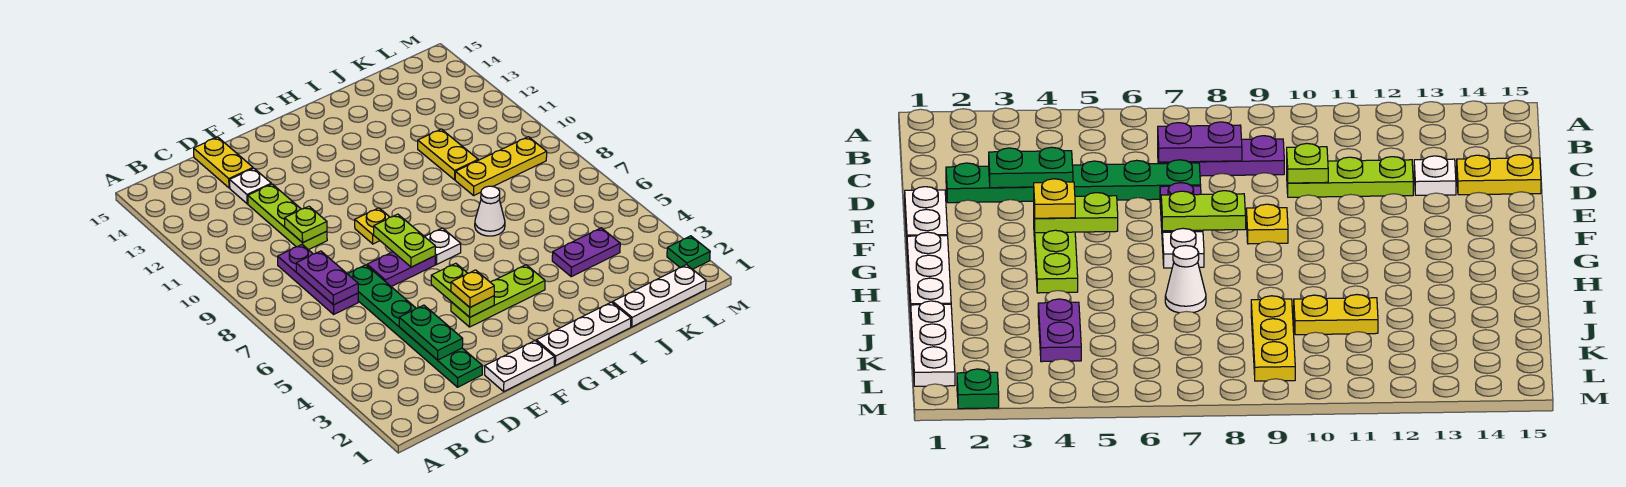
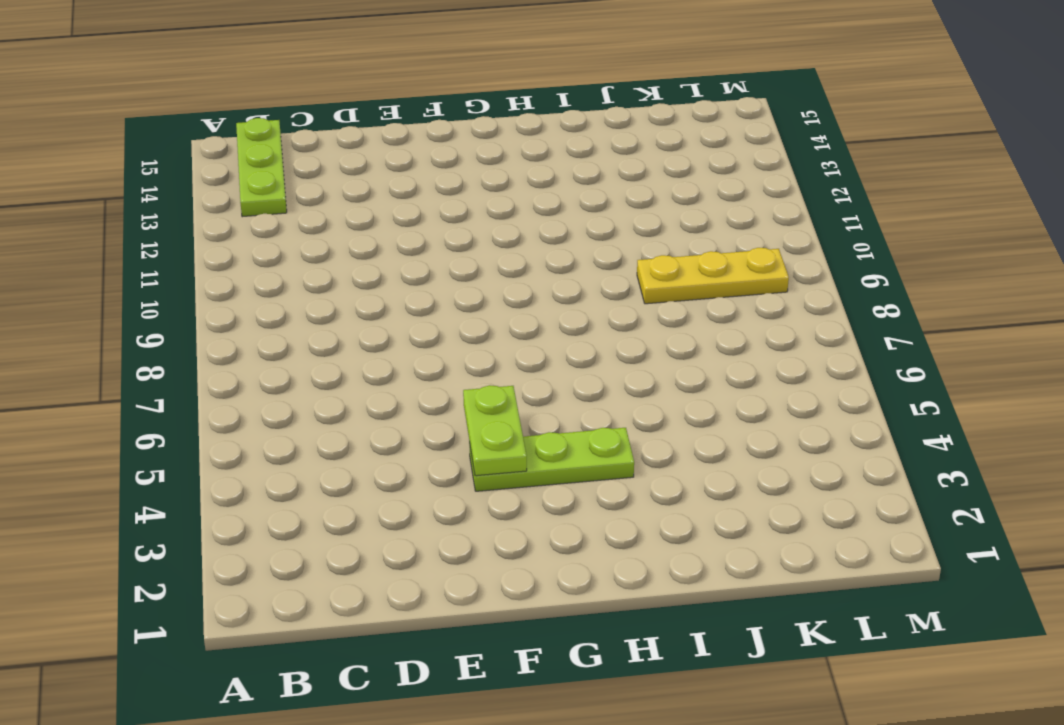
lime plate B13:B15 level 1 -> lime plate D10:D12 level 1
none -> purple plate C7:C9 level 1
none -> green plate D2:D7 level 1
none -> white plate D13 level 1

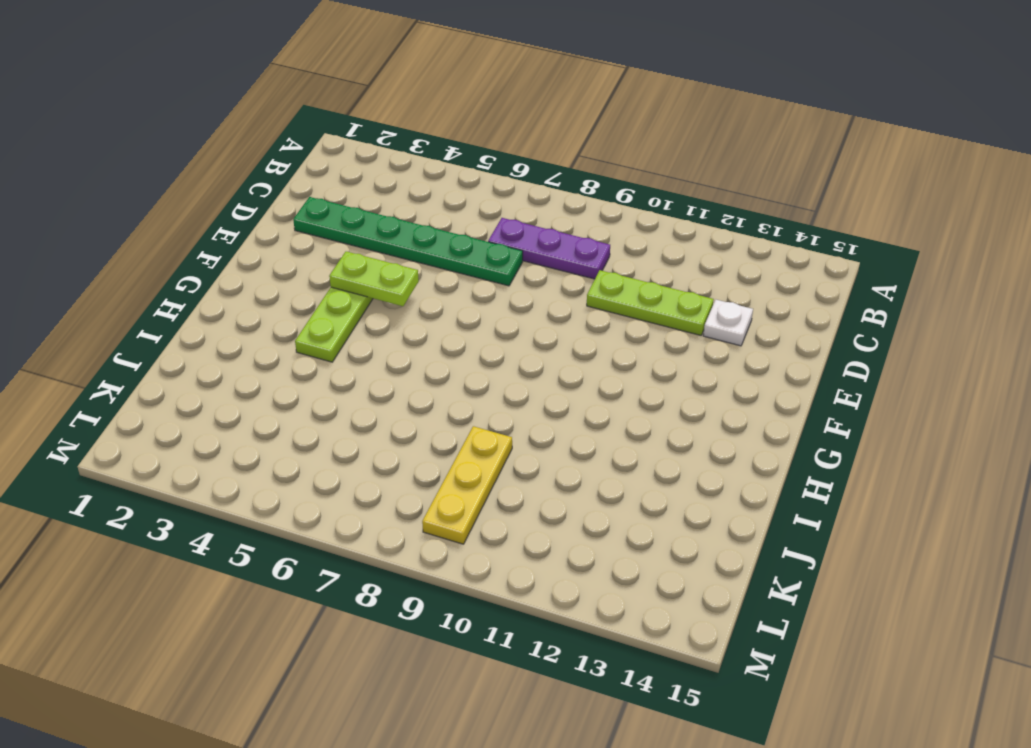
none -> yellow plate D14:D15 level 1
none -> white plate E1:F1 level 1
none -> purple plate E7:F7 level 1

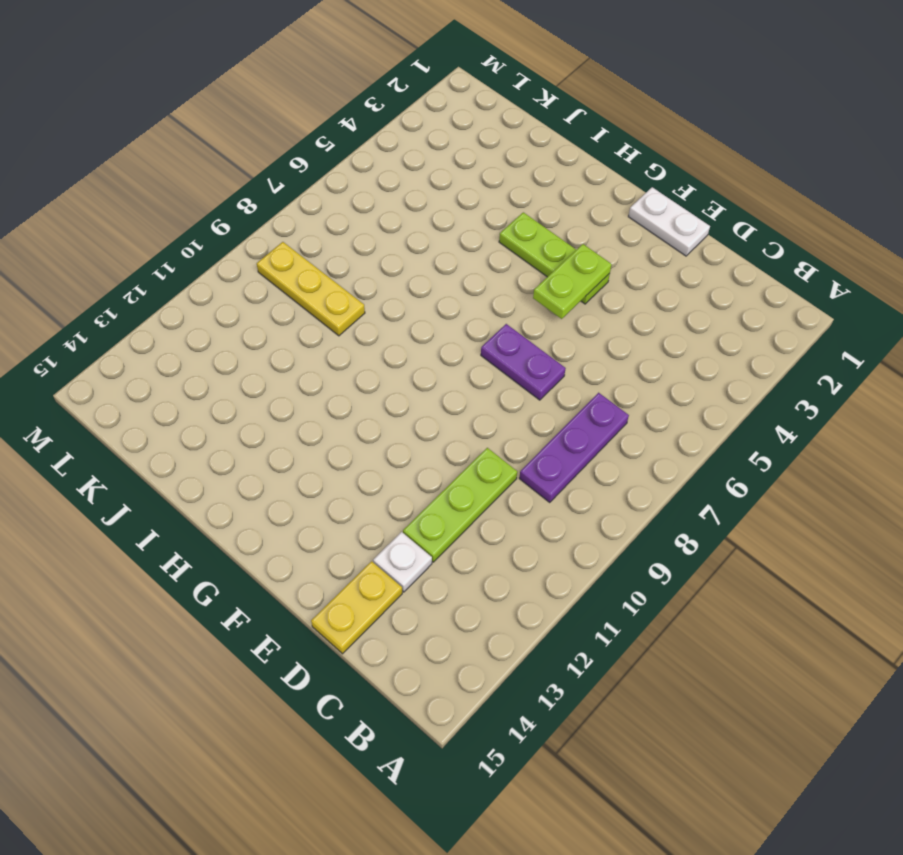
none -> green plate D2:D7 level 1
none -> yellow plate F9 level 1
none -> white plate G1:I1 level 1

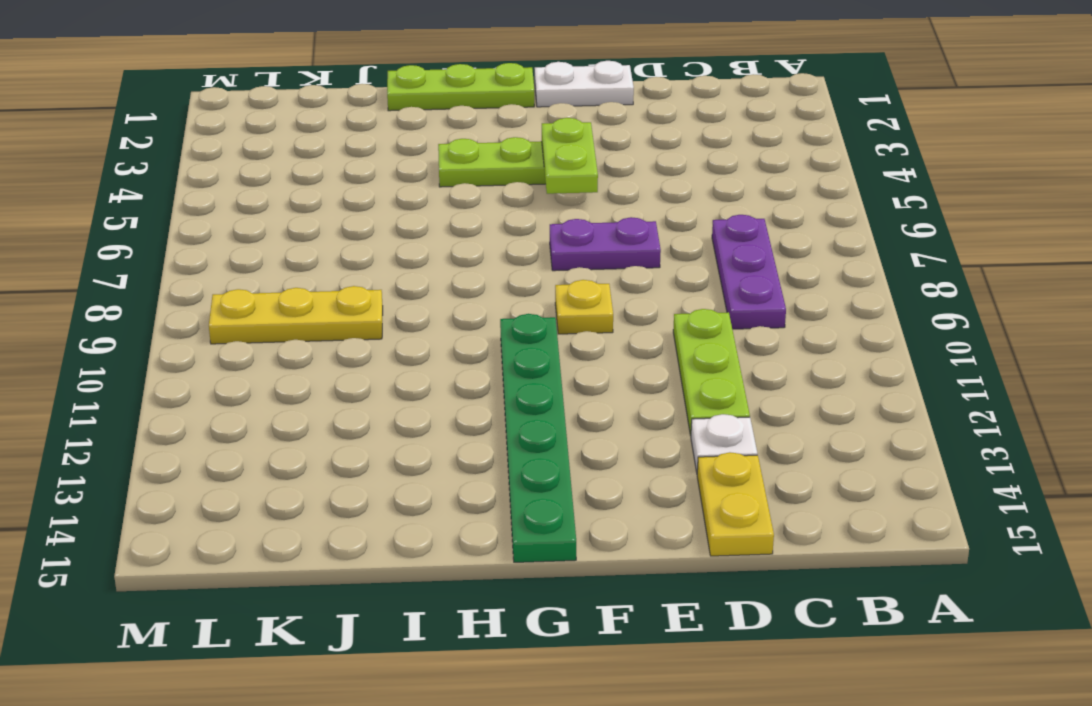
lime plate G1:I1 level 1 -> white plate G1:I1 level 1
green plate G10:G15 level 1 -> green plate D2:D7 level 1
none -> white plate G7 level 1
none -> white cone I7 level 1
none -> white plate J1:L1 level 1

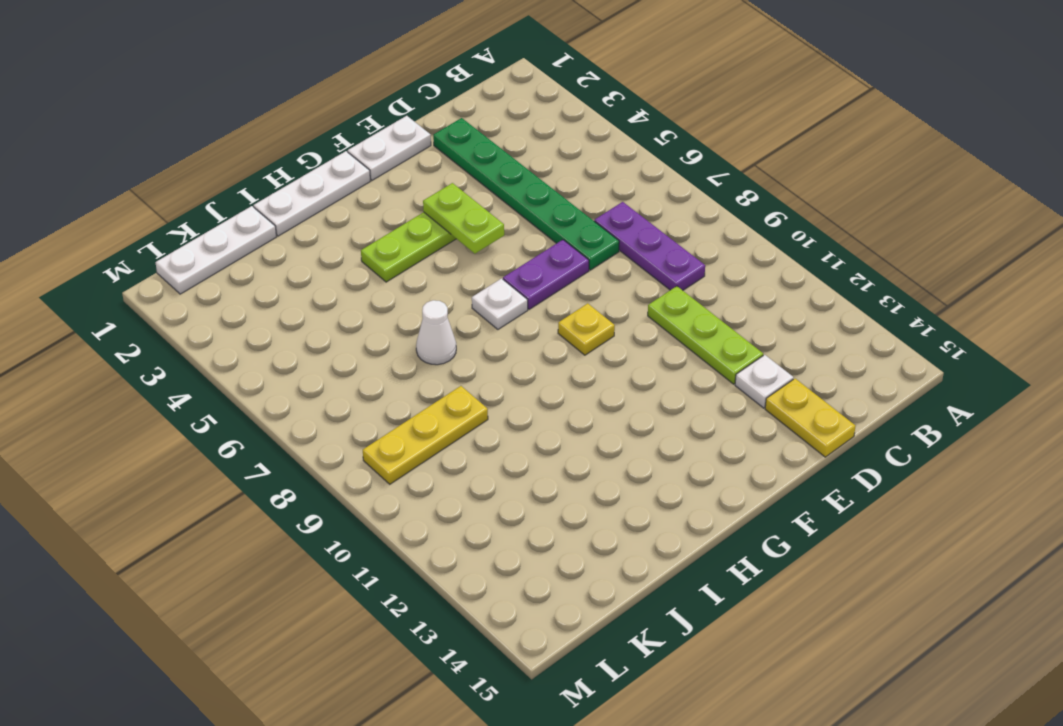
none -> purple plate J4:K4 level 1
none -> yellow plate J10:J11 level 1
none -> green plate M2 level 1

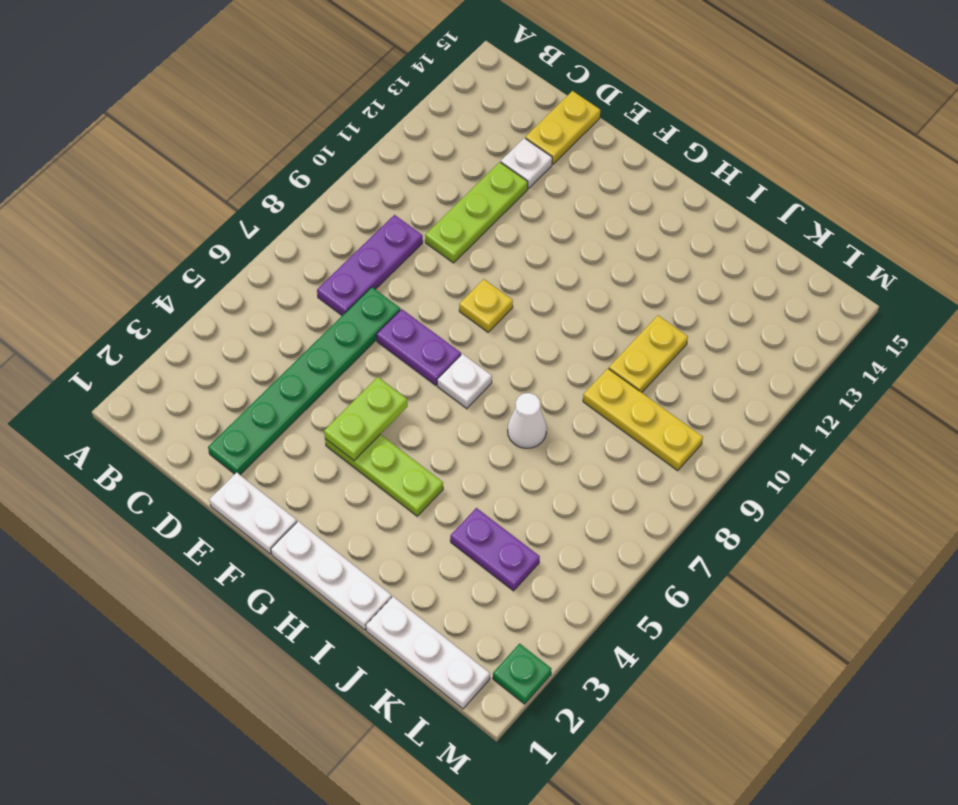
none -> purple plate C7:C8 level 2
none -> green plate D3:D4 level 2
none -> lime plate D10 level 2

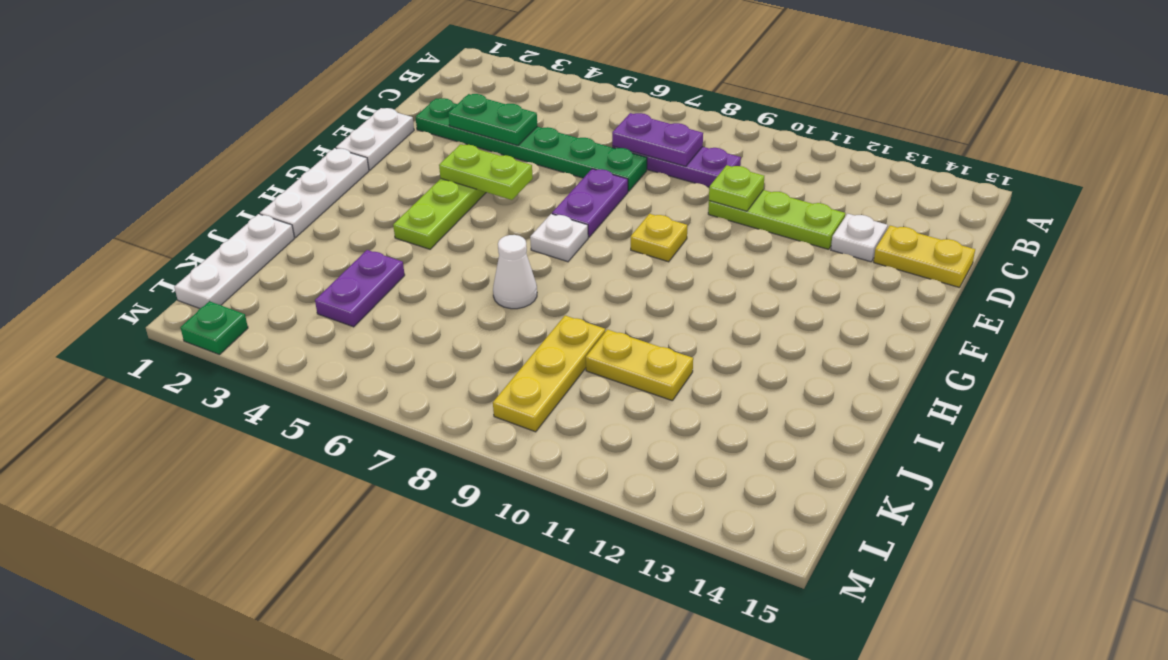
none -> lime plate F7:F8 level 2
none -> yellow plate F4 level 3

